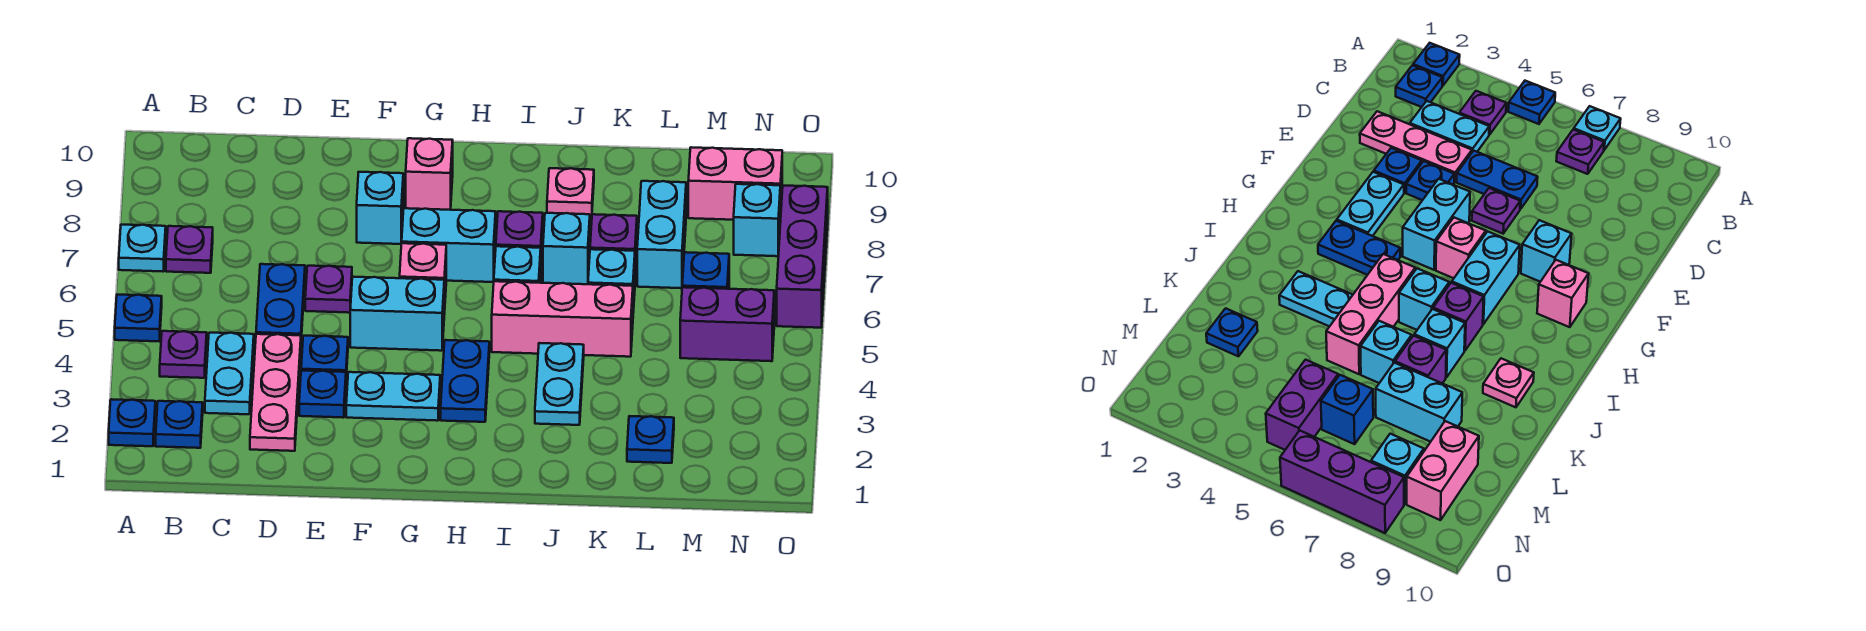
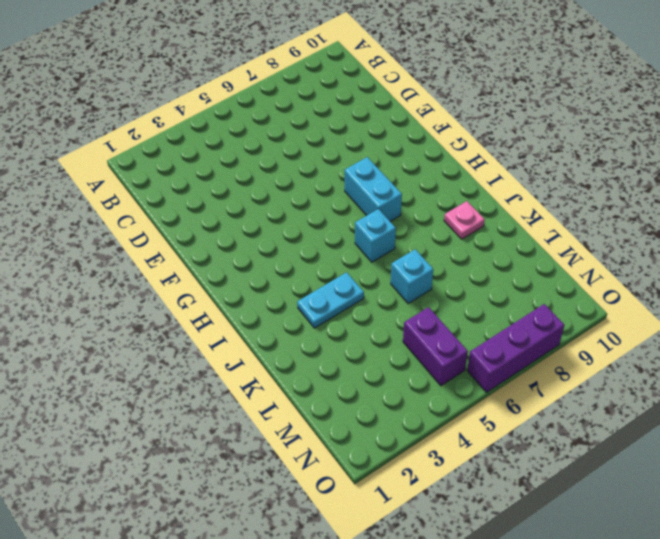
none -> blue plate A2 level 1
none -> blue plate A5 level 1
none -> cyan plate A7 level 1
none -> blue plate B2 level 1

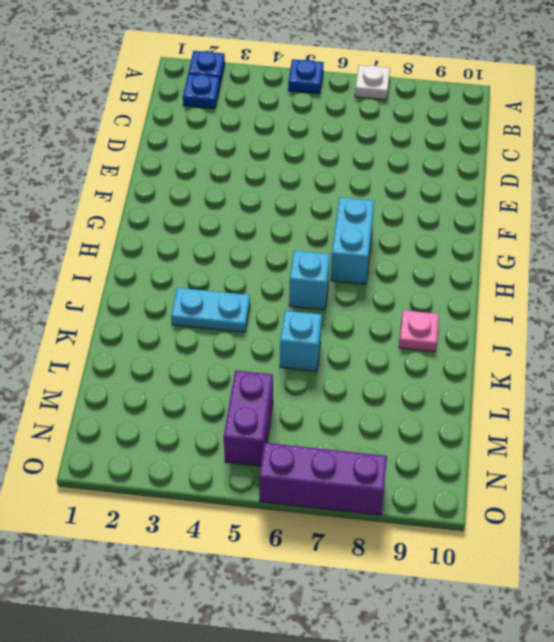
white plate A7 level 1 -> cyan plate A7 level 1
none -> purple plate B4 level 1
none -> purple plate B7 level 1
none -> cyan plate C3:C4 level 1
none -> pink plate D2:D4 level 1

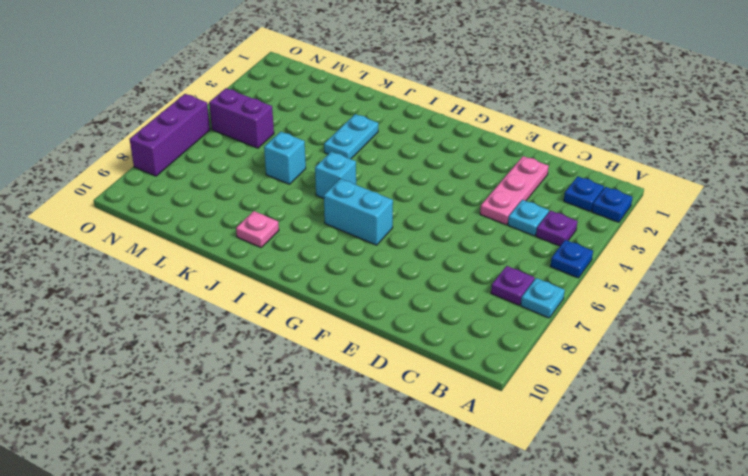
cyan plate C4 level 1 -> cyan plate C3:C4 level 1
none -> blue plate D5:D6 level 1
none -> blue plate E3 level 1
none -> blue plate E4 level 1
none -> purple plate E6 level 1

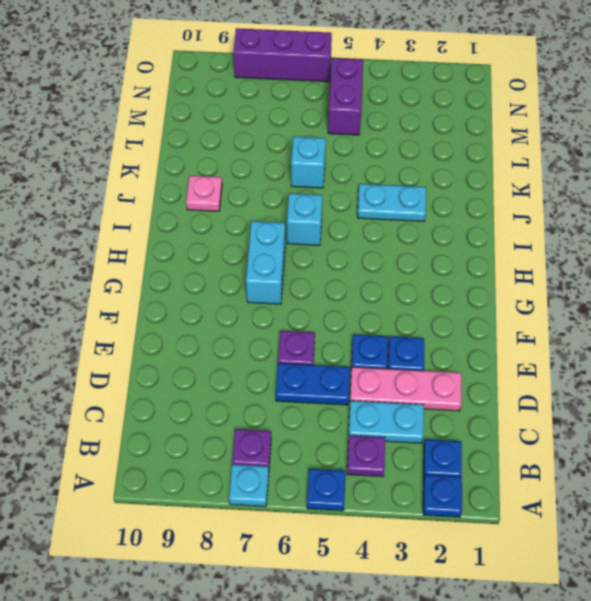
none -> cyan plate F3:G3 level 1
none -> cyan brick F5:G5 level 1
none -> cyan brick F8 level 1
none -> pink brick G6 level 1

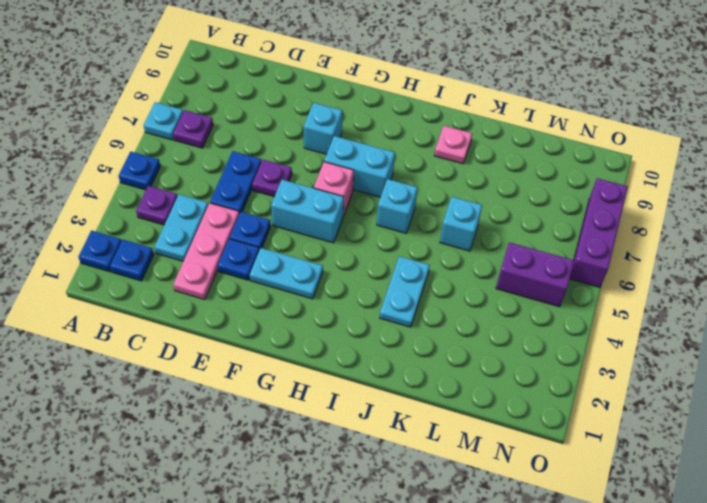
none -> pink brick G9 level 1
none -> blue plate H3:H4 level 1
none -> pink brick I5:K5 level 1
none -> purple brick I7 level 1

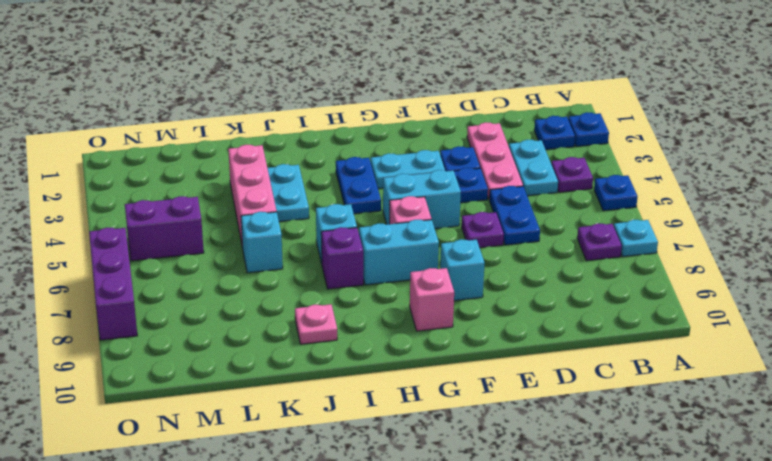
pink brick K3:K5 level 1 -> pink brick I5:K5 level 1
none -> cyan brick J7 level 1
none -> purple brick K7 level 1
none -> blue plate L2 level 1
none -> cyan brick L7:L8 level 1

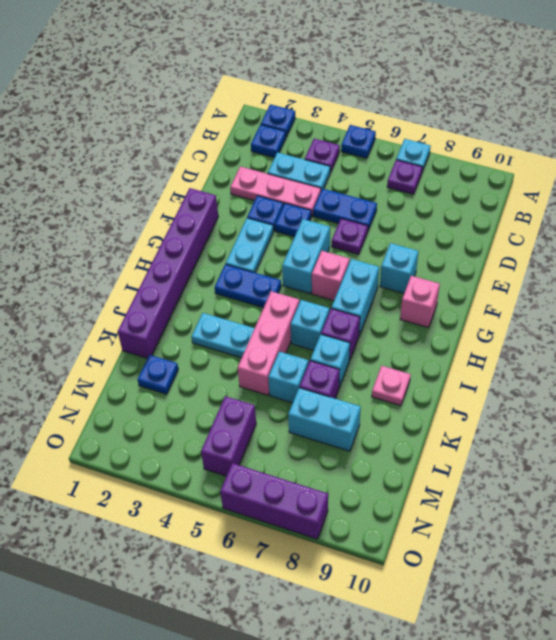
purple brick F1:K1 level 1 -> none
none -> blue brick M6 level 1
none -> pink brick M9:N9 level 1
none -> cyan brick N8 level 1

